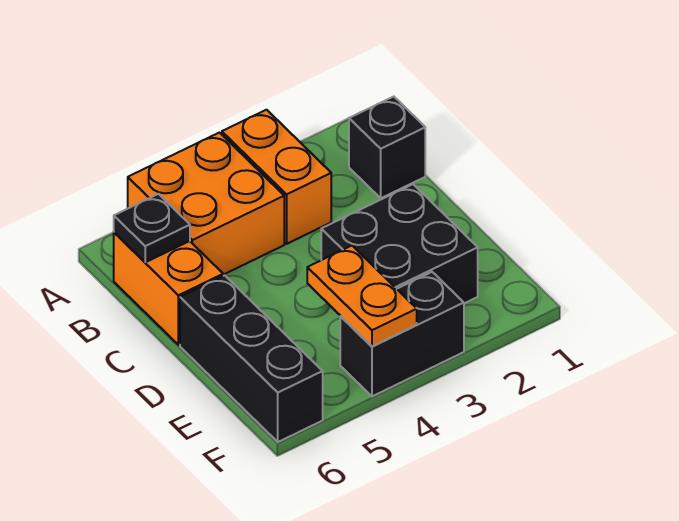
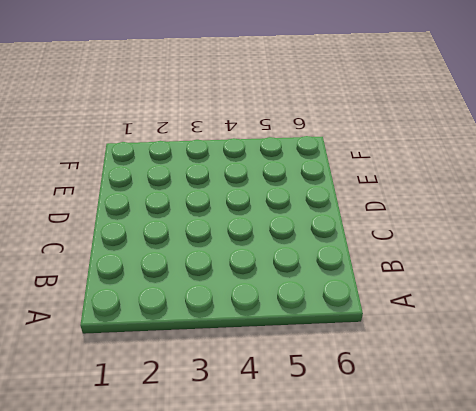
none -> orange brick A3:B3 level 1
none -> orange brick A4:B5 level 1

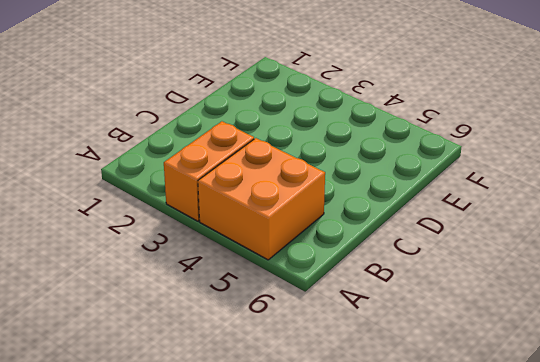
none -> black brick B1 level 1
none -> orange brick B6:C6 level 1

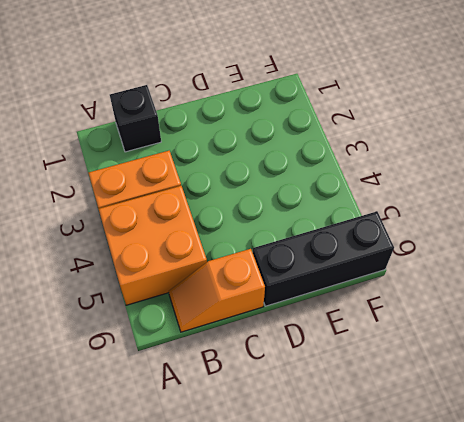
orange slope B6:C6 level 1 top C -> orange brick B6:C6 level 1
none -> black brick D2:E3 level 1
none -> black brick F3:F4 level 1

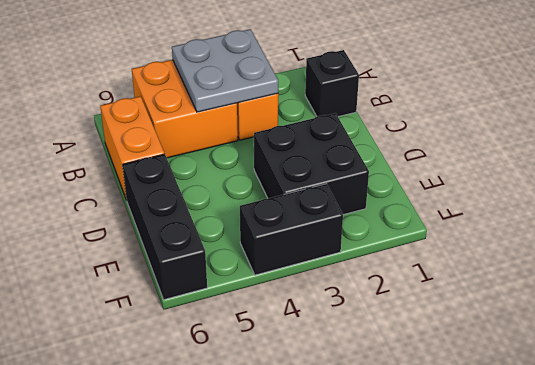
grey plate A3:B4 level 2 -> none
none -> black plate B6 level 2
none -> orange plate E4:F4 level 2

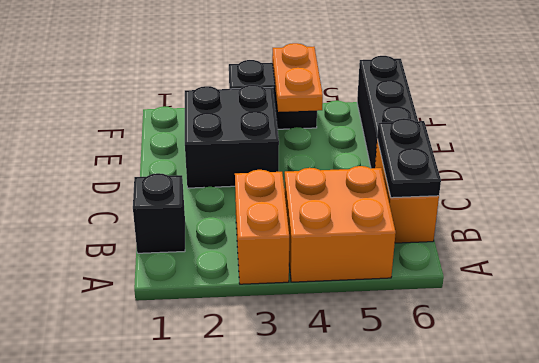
black plate B6:C6 level 2 -> black plate B6 level 2

